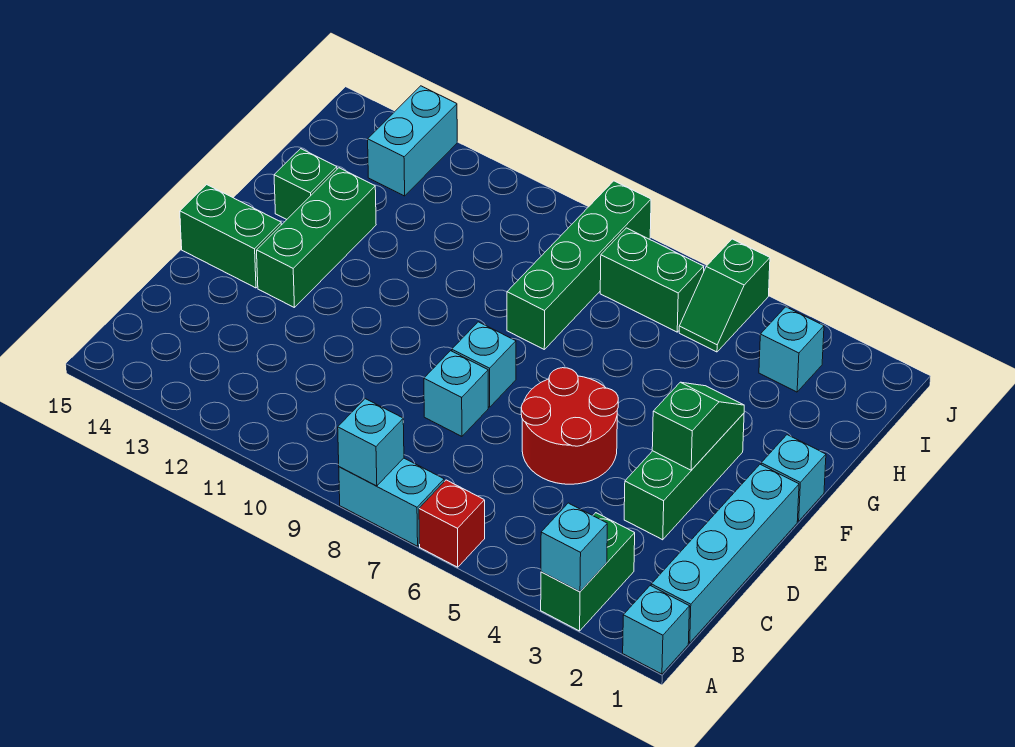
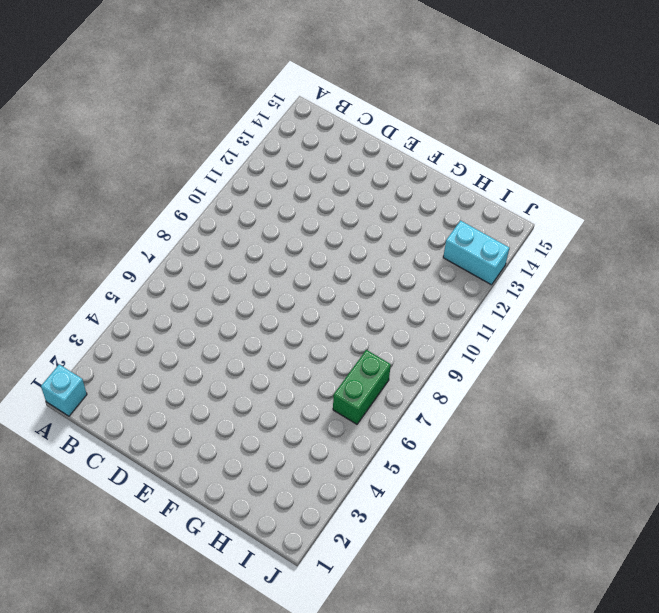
none -> green brick A3:B3 level 1
none -> red brick A6 level 1
none -> cyan brick A7:A8 level 1

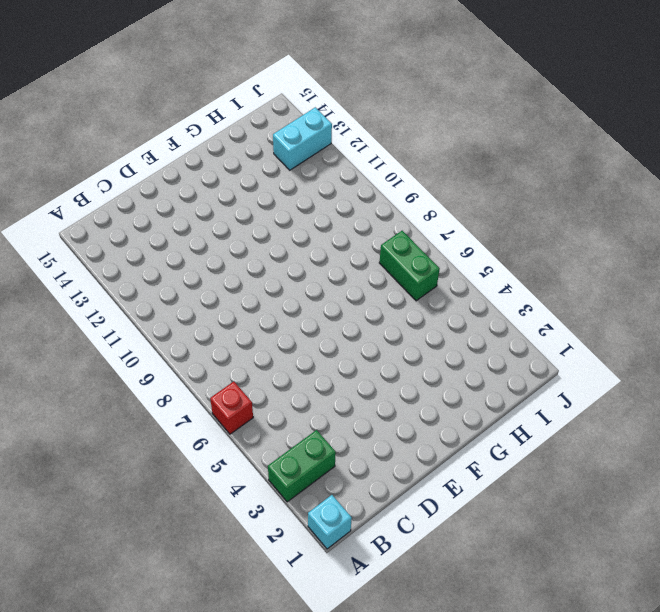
none -> cyan brick A7:A8 level 1
none -> cyan brick B1:E1 level 1
none -> green brick D3:F3 level 1

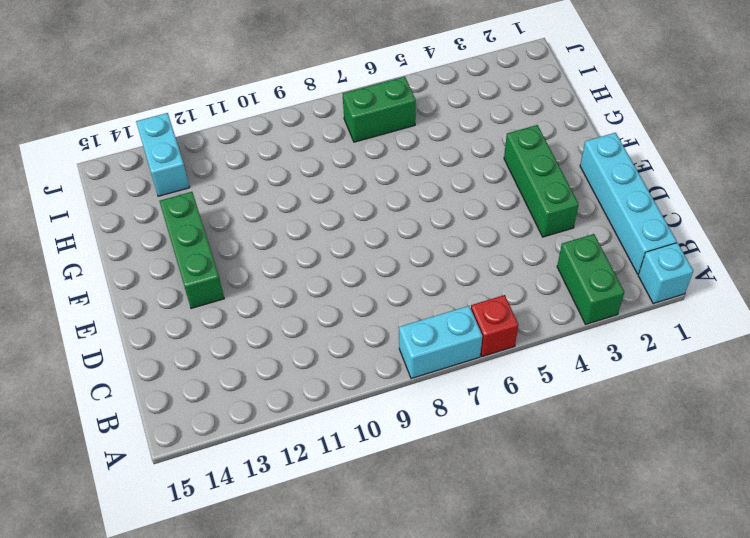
none -> red round brick D5:E6 level 1
none -> cyan brick D8 level 1
none -> cyan brick E8 level 1

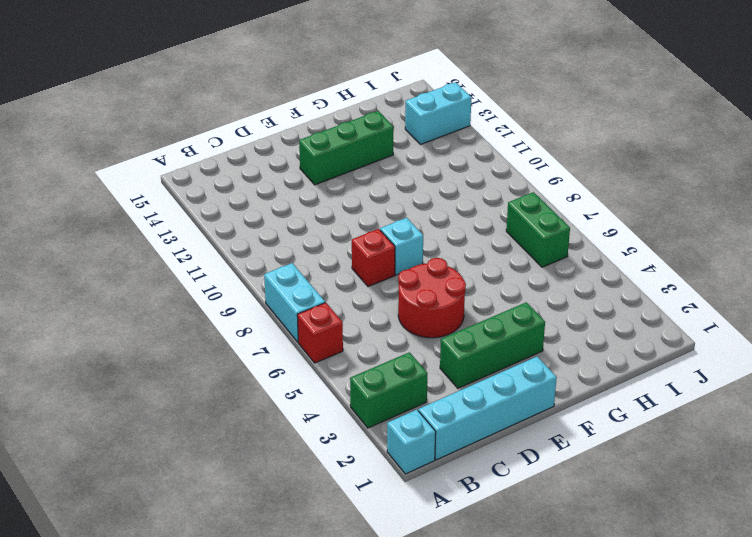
red brick D8 level 1 -> cyan brick D8 level 1
none -> green brick E14:E15 level 1
none -> cyan brick F1 level 1
none -> green brick G8:J8 level 1

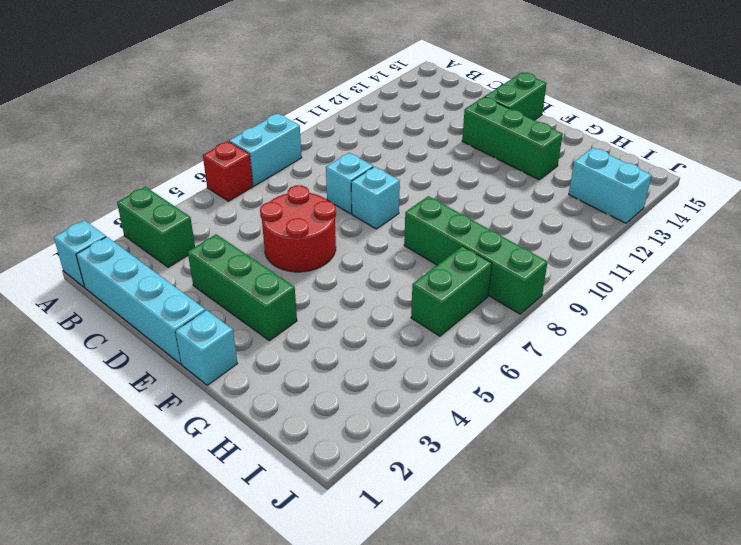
none -> green brick G14 level 1
none -> cyan brick I3 level 1
none -> green slope I5:J5 level 1 top J

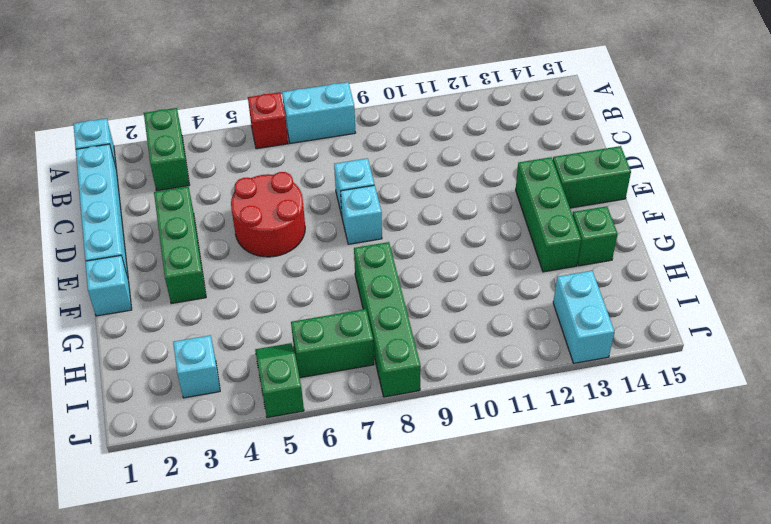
none -> cyan brick A3 level 2
none -> cyan brick A8 level 2
none -> green slope E3:F3 level 2 top E

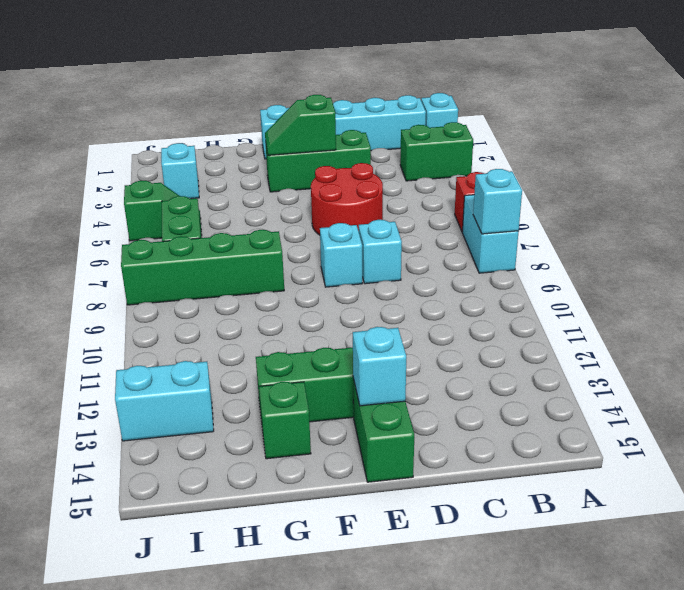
cyan brick E14 level 2 -> cyan brick A3 level 2

